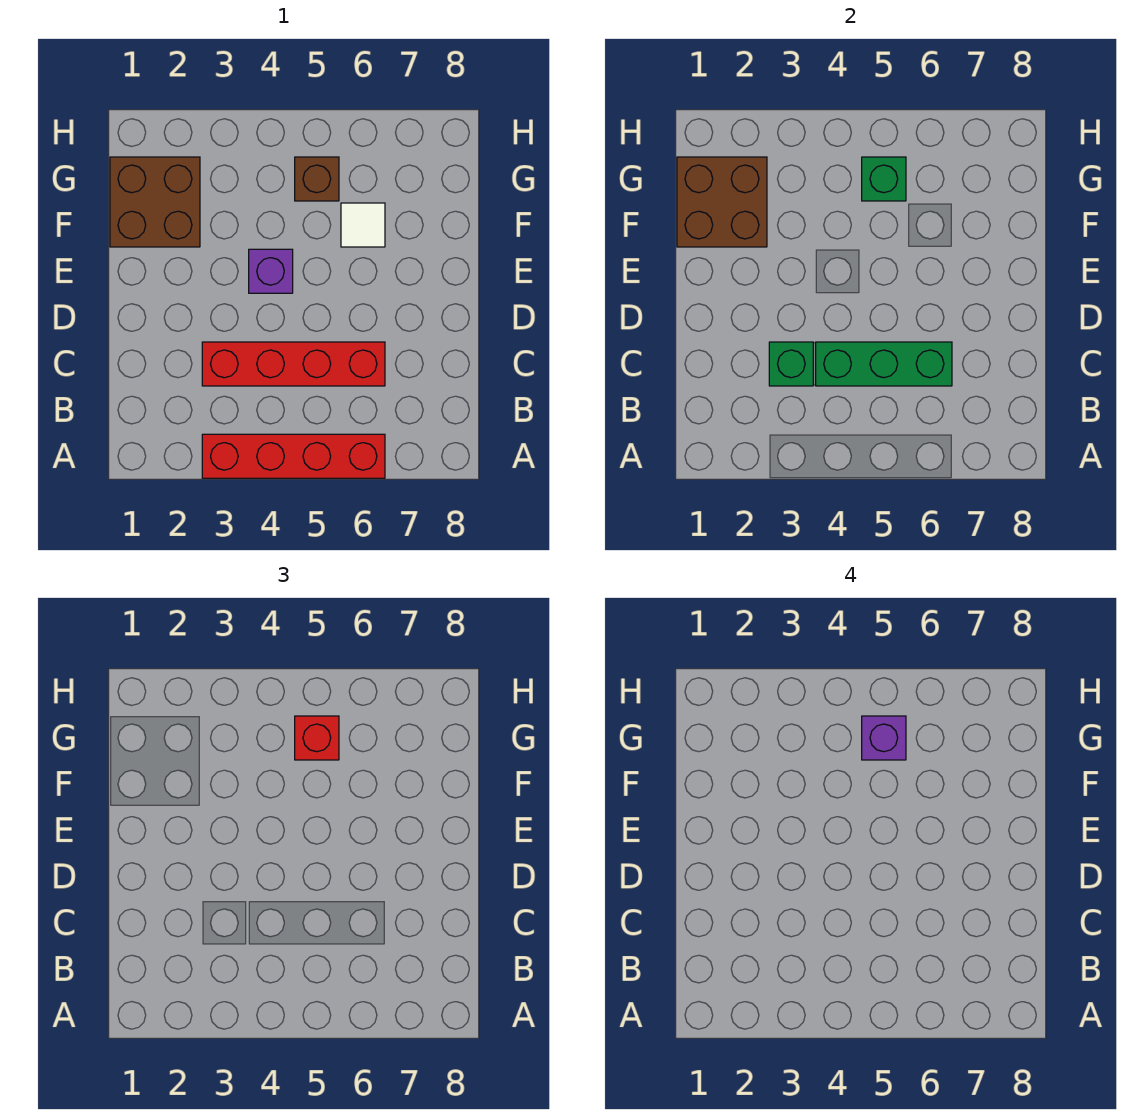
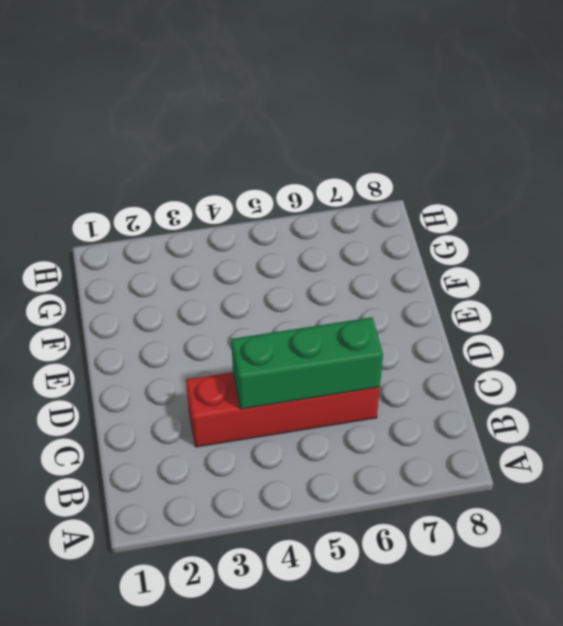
none -> red brick A3:A6 level 1
none -> purple brick E4 level 1
none -> brown brick F1:G2 level 1

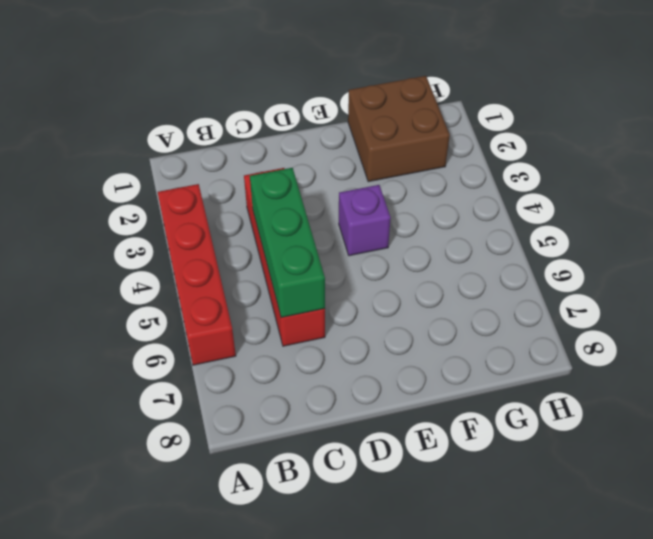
none -> white tile F6 level 1
none -> brown brick G5 level 1
none -> green brick C3 level 2

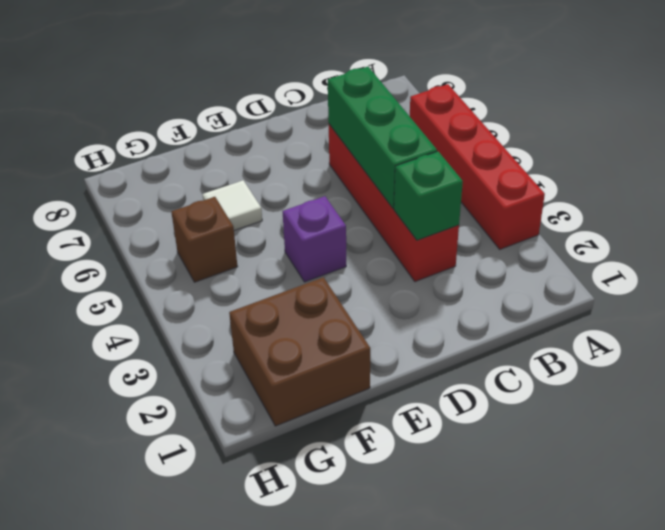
none -> brown brick F1:G2 level 2
none -> green brick G5 level 2
none -> red brick G5 level 3

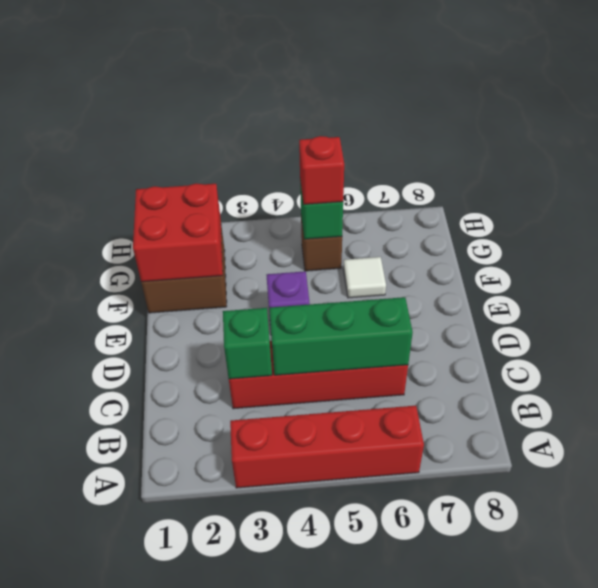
red brick F1:G2 level 2 -> brown brick F1:G2 level 2
none -> purple brick G5 level 4

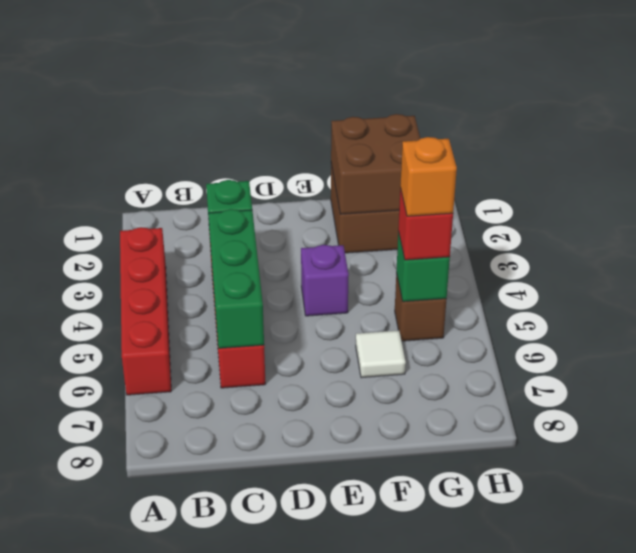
orange brick G5 level 4 -> purple brick G5 level 4

